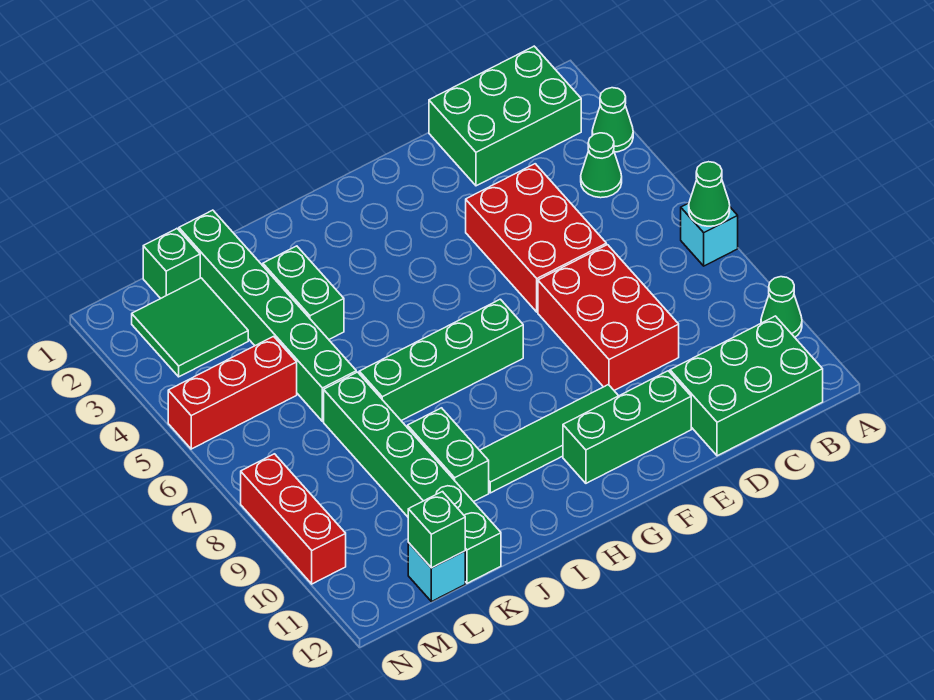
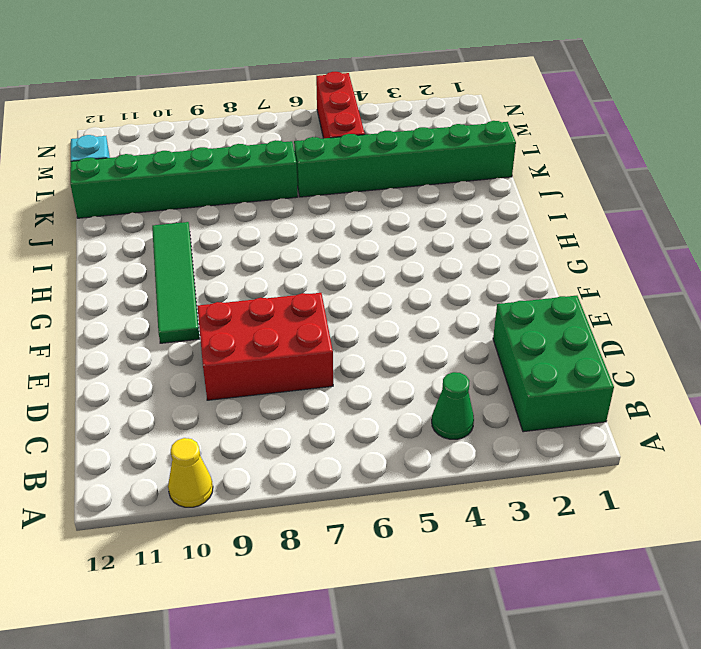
yellow cone A10 level 1 -> green cone A10 level 1
none -> green cone A3 level 1
none -> cyan brick A7 level 1
none -> green brick B11:D12 level 1

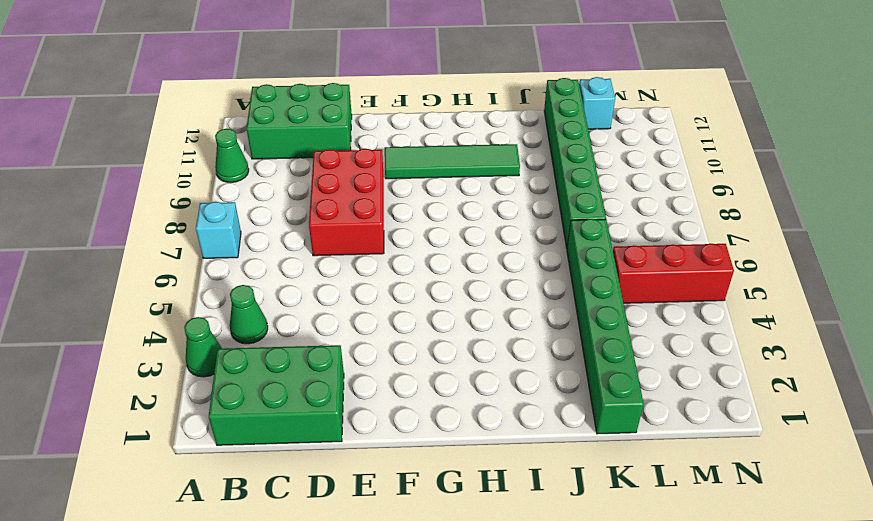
none -> red brick D4:E6 level 1
none -> green brick E11:G11 level 1
none -> green brick G7:J7 level 1

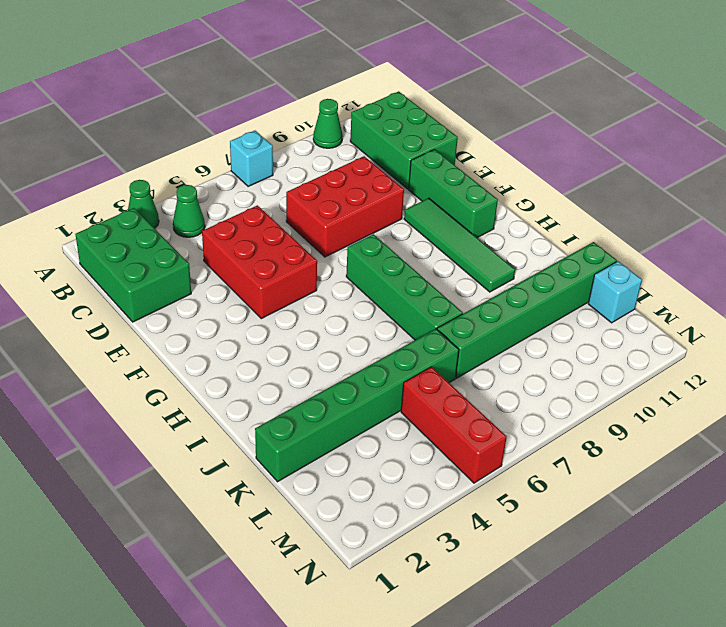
red brick D4:F5 level 1 -> red brick D4:E6 level 1
none -> green brick J3:J4 level 1
none -> green brick J9:J10 level 1
none -> green brick L1 level 1

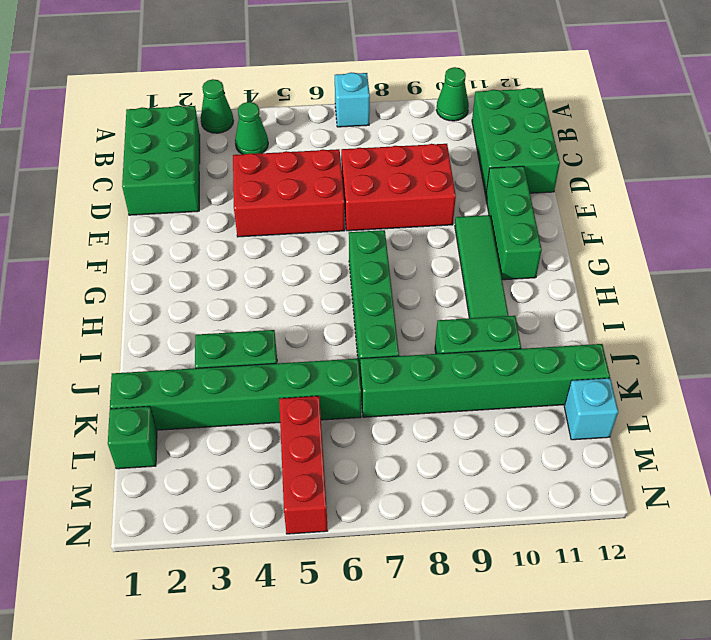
none -> green tile L2:M3 level 1
none -> red brick N8:N10 level 1
none -> green cone A7 level 2

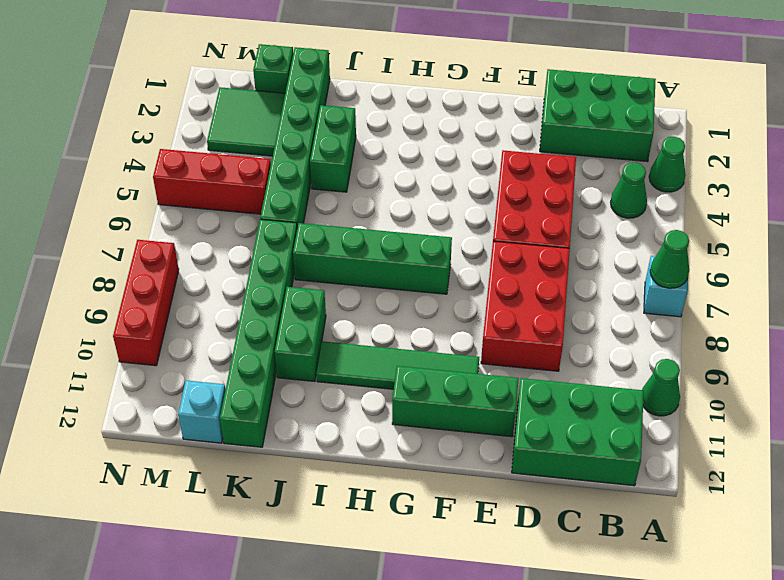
none -> green brick L12 level 2

